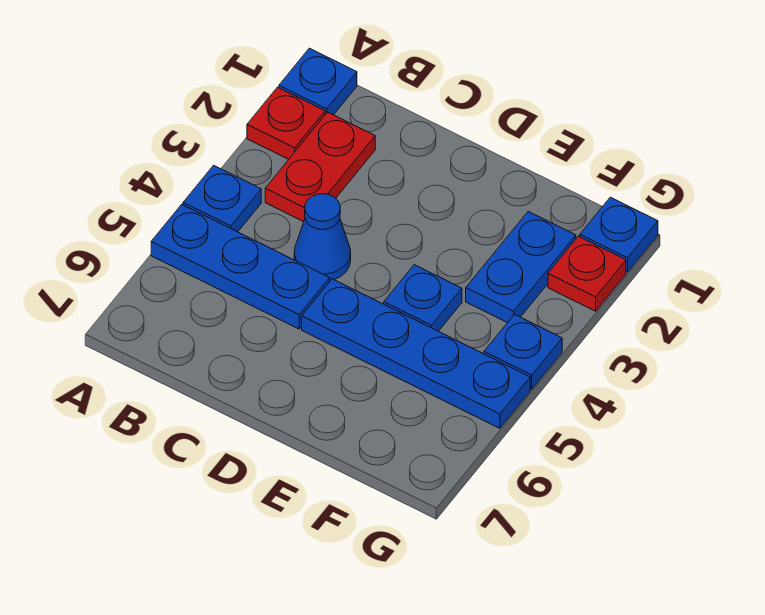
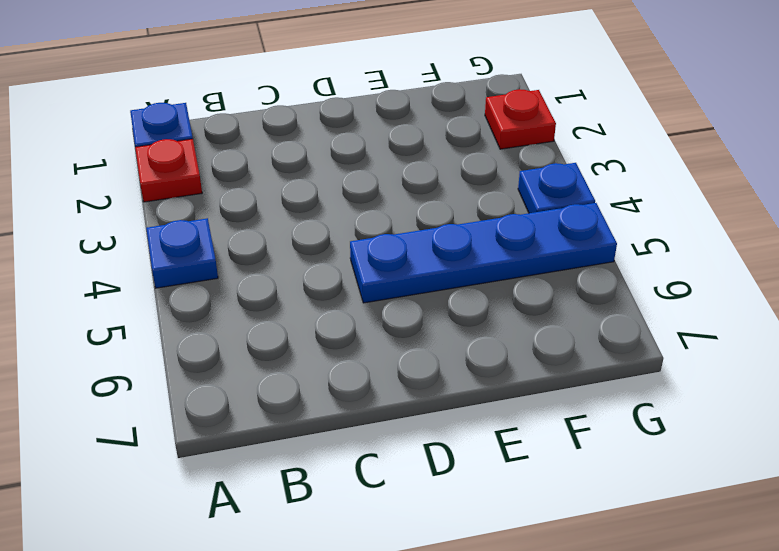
none -> blue plate A5:C5 level 1
none -> red plate B2:B3 level 1
none -> blue cone C4 level 1

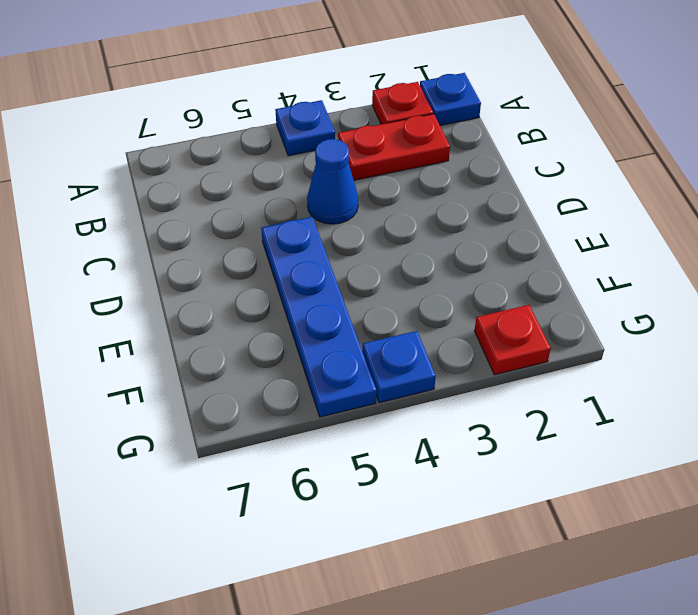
none -> blue plate A5:C5 level 1
none -> blue plate E4 level 1
none -> blue plate F2:F3 level 1

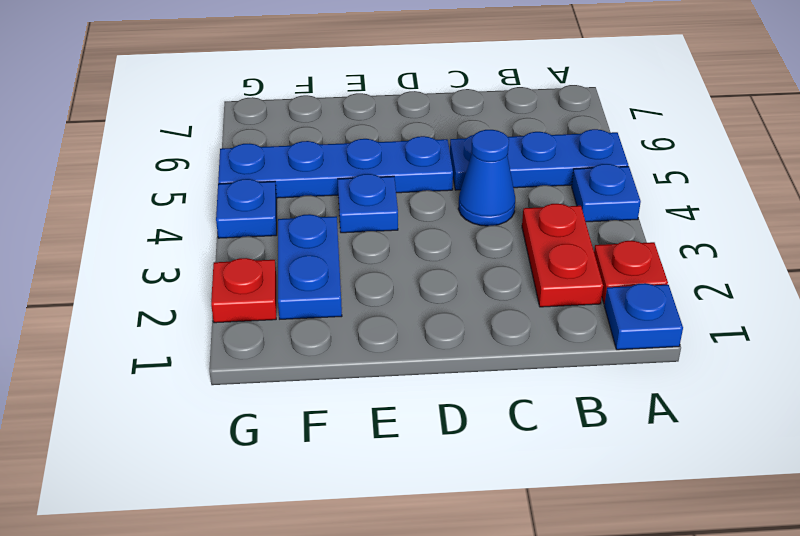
none -> blue plate G1 level 1

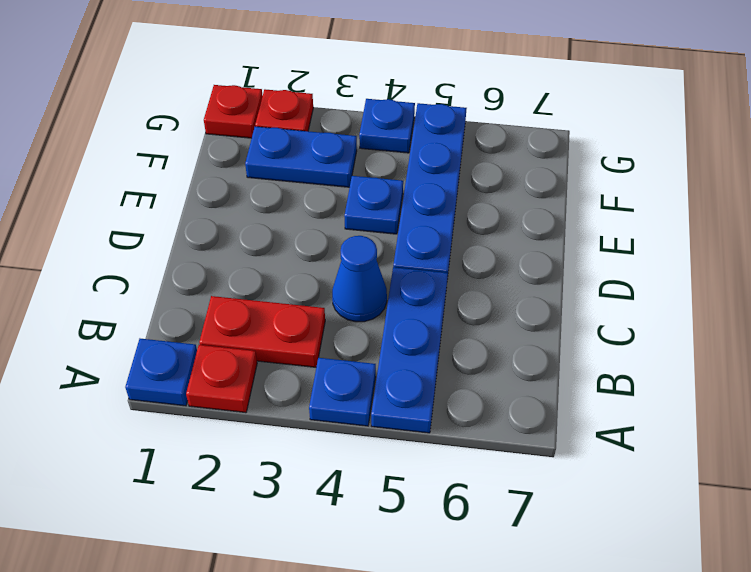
red plate G1 level 1 -> blue plate G1 level 1

